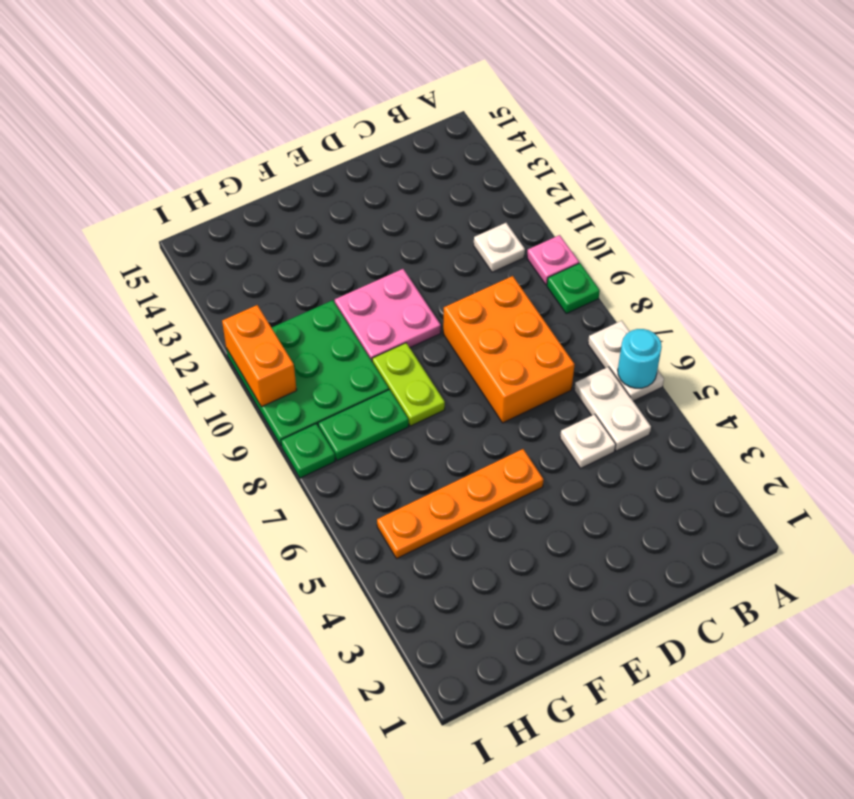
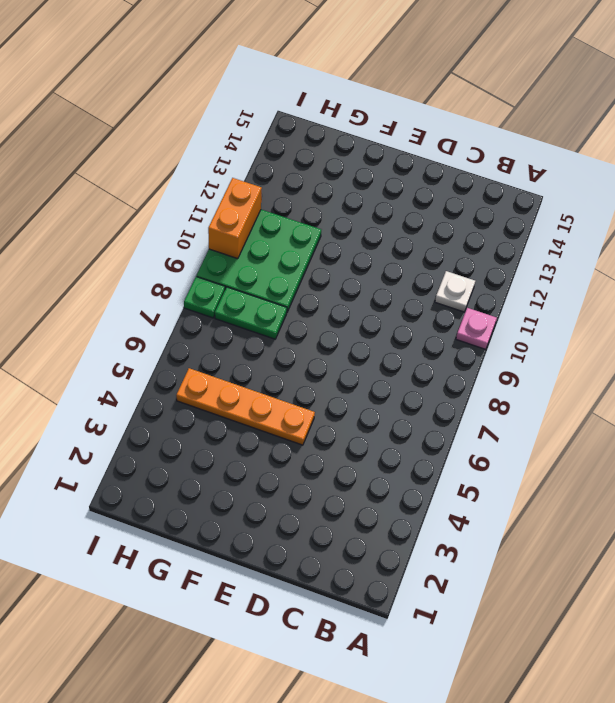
none -> white plate A6:A7 level 1
none -> green plate A9 level 1
none -> white plate B5:B6 level 1

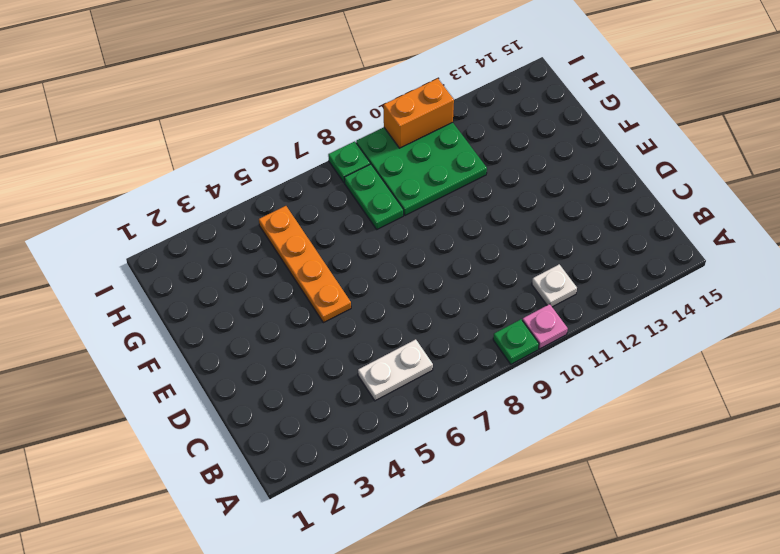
none -> white plate A6:A7 level 1
none -> white plate C5 level 1
none -> orange brick C7:D9 level 1

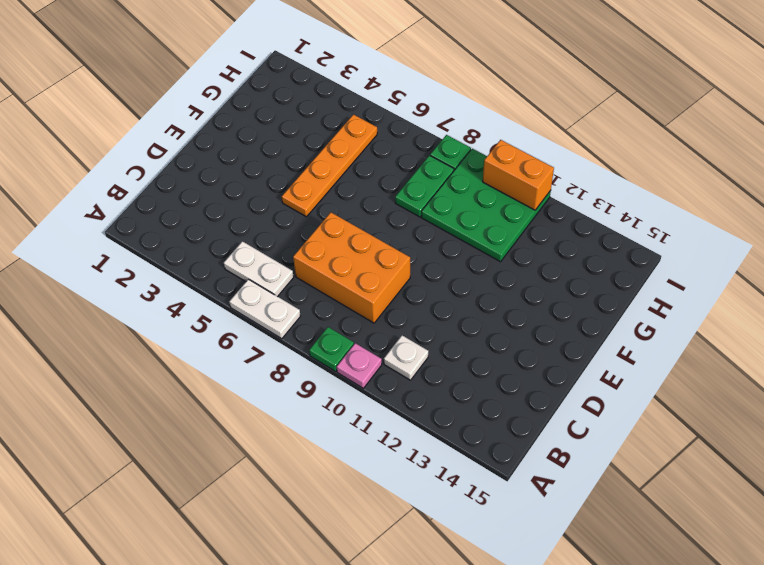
none -> white plate C5 level 1
none -> pink plate E10:F11 level 1
none -> lime plate F8:F9 level 1

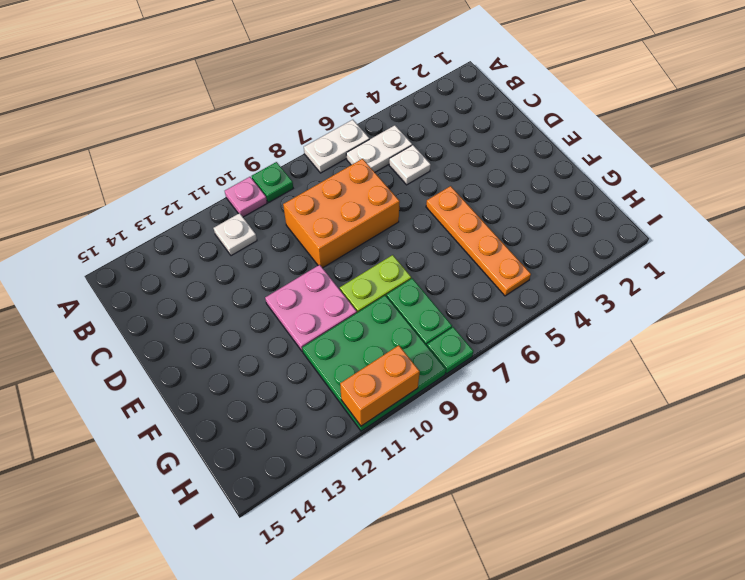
none -> cyan round brick A6 level 2

